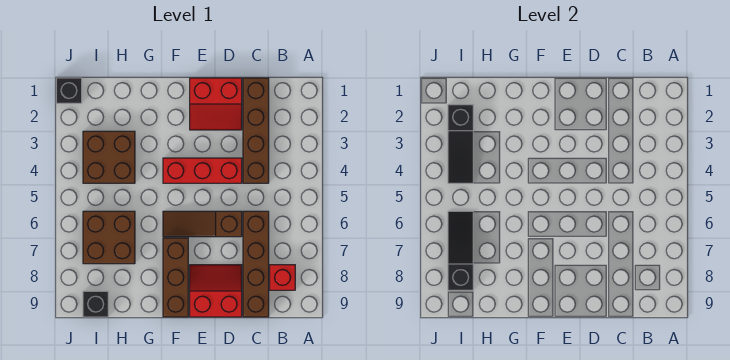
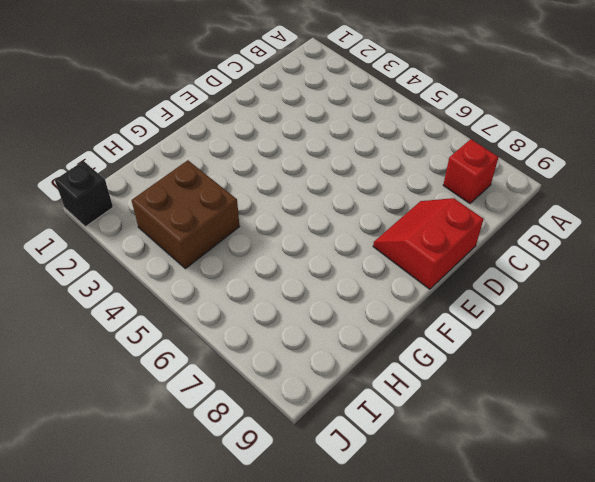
none -> brown brick C1:C4 level 1
none -> brown brick C6:C9 level 1
none -> red slope D1:E2 level 1 top 1

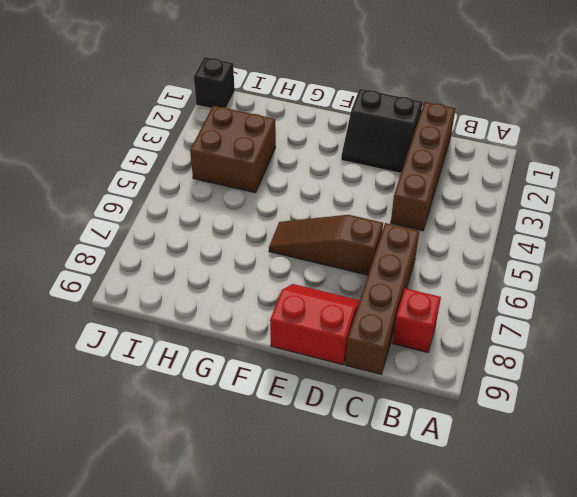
black slope D1:E2 level 1 top 1 -> red slope D1:E2 level 1 top 1
none -> red brick D4:F4 level 1
none -> brown brick F7:F9 level 1
none -> brown brick H6:I7 level 1

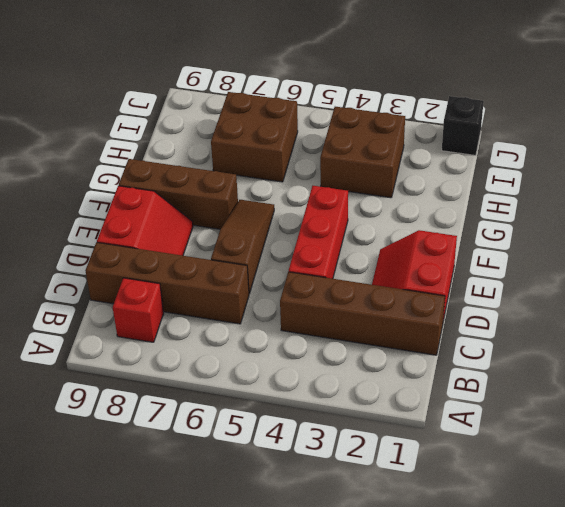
none -> black brick I9 level 1
none -> black slope I2:I4 level 2 top 2
none -> black slope I6:I8 level 2 top 8

